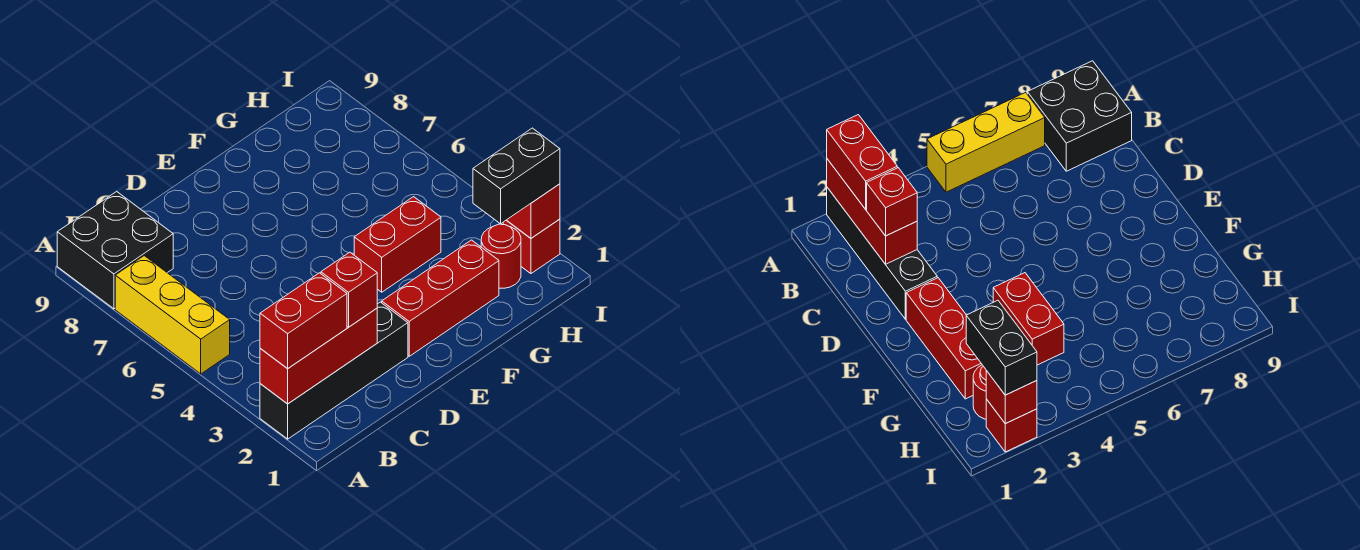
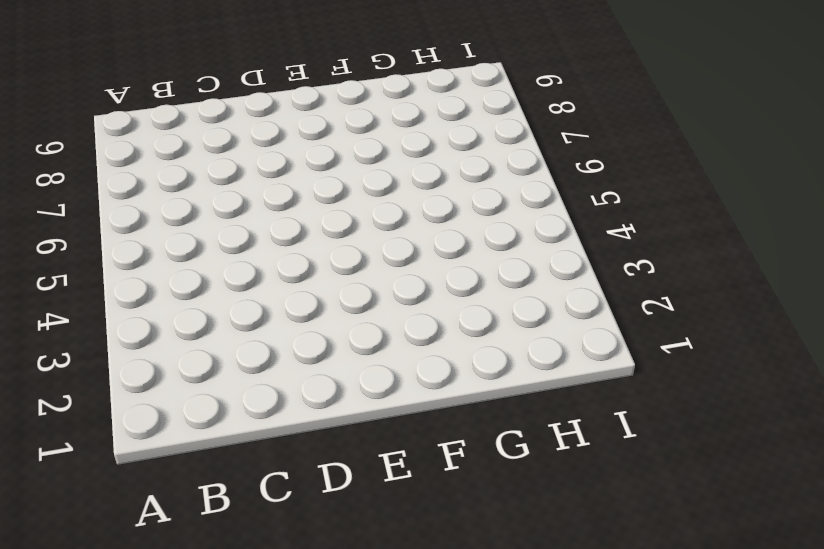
none -> black brick A2:D2 level 1
none -> yellow brick A5:A7 level 1
none -> black brick A8:B9 level 1

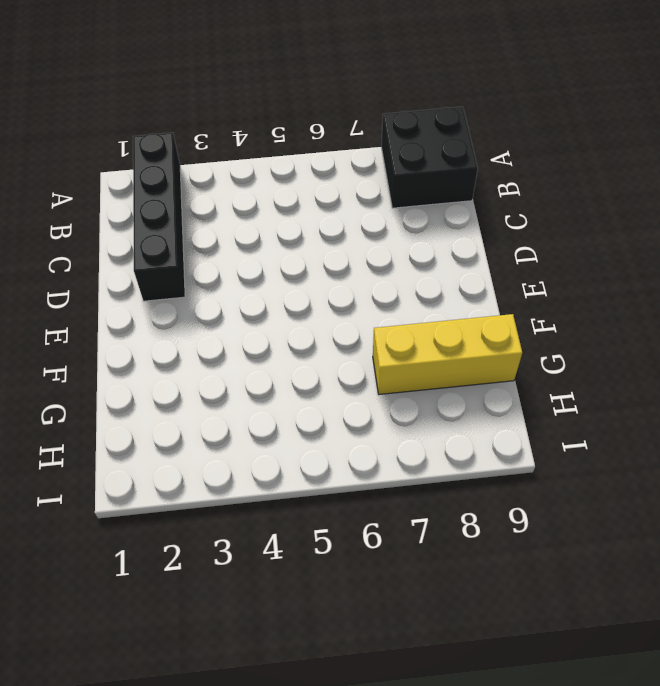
yellow brick G7:G9 level 1 -> yellow brick A5:A7 level 1
none -> red brick E2:G2 level 1
none -> red brick F4:G4 level 1
none -> red round brick H2 level 1

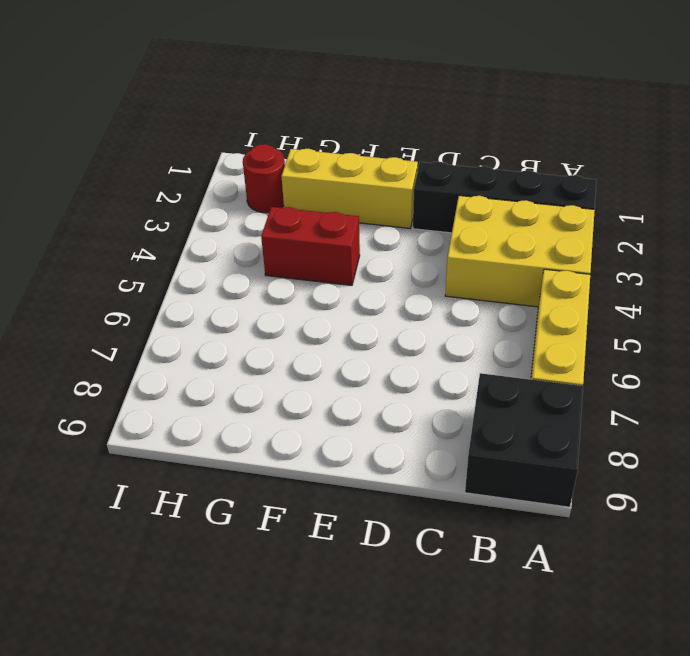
yellow brick A3:C4 level 1 -> none
yellow brick E2:G2 level 1 -> red brick E2:G2 level 1
none -> red brick I2 level 1
none -> red brick A2:C2 level 2
none -> red brick I2 level 2

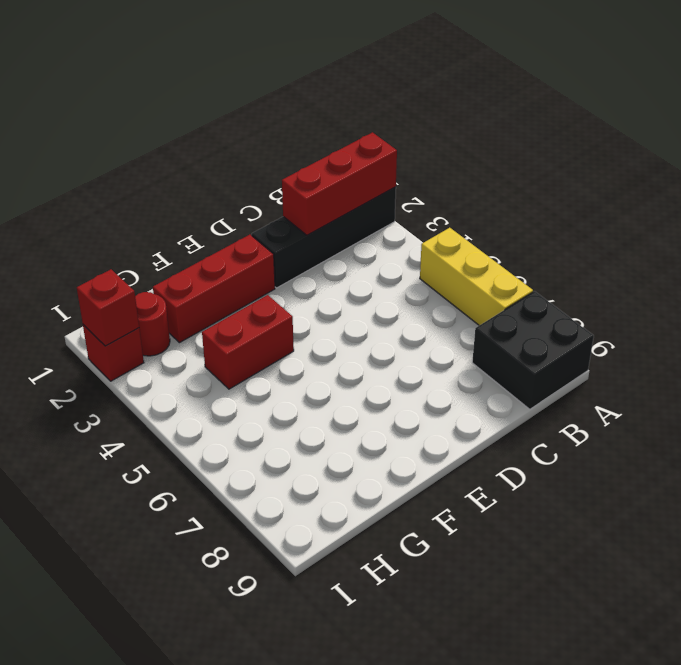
none -> red brick A2:B2 level 3
none -> red brick C2 level 3
none -> black brick H2:I2 level 3

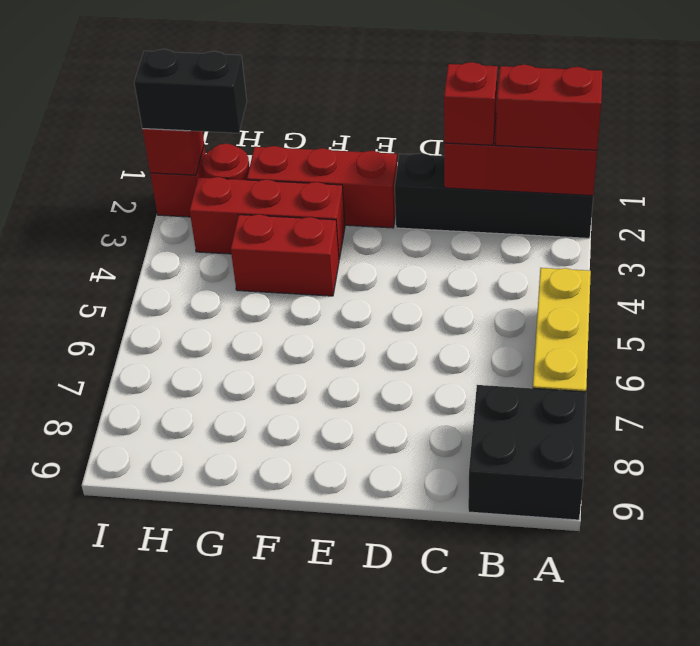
red brick F3:H3 level 1 -> none

